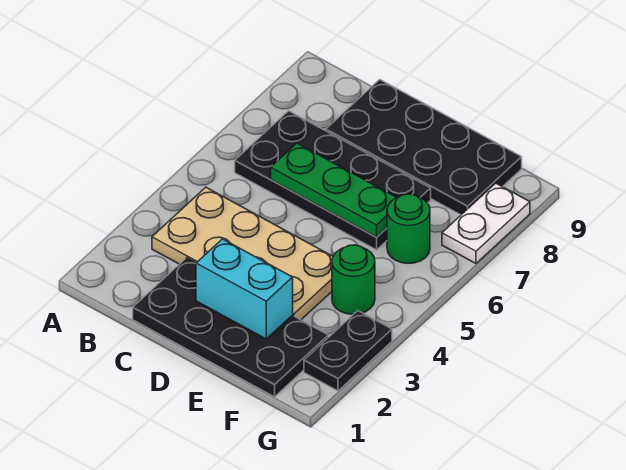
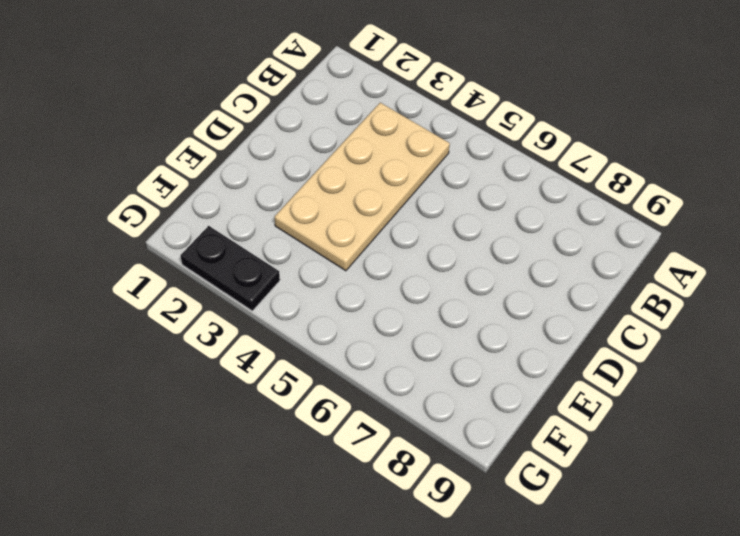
none -> black plate B6:E7 level 1
none -> black plate C1:F2 level 1

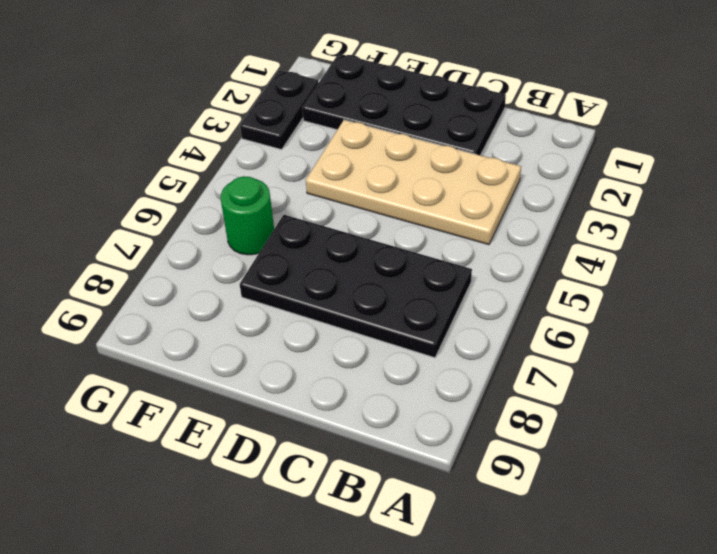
none -> black plate C8:F9 level 1
none -> green round brick F4 level 1

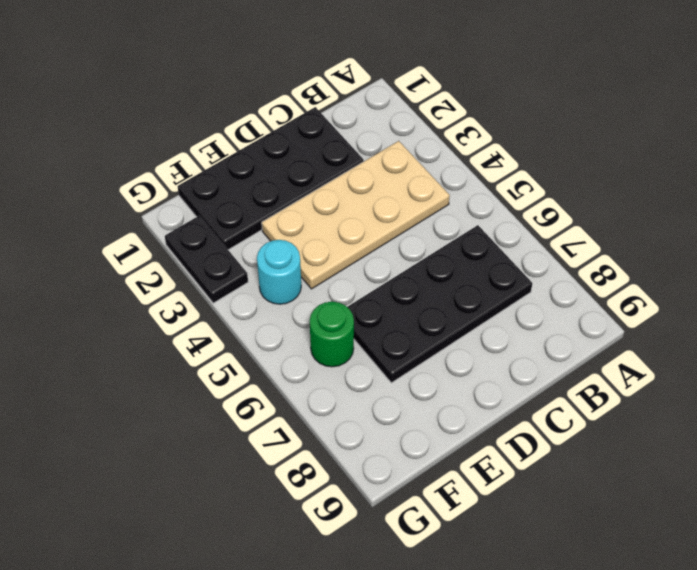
cyan round brick F4 level 1 -> green round brick F4 level 1
none -> black plate C8:F9 level 1
none -> white plate G7:G8 level 1

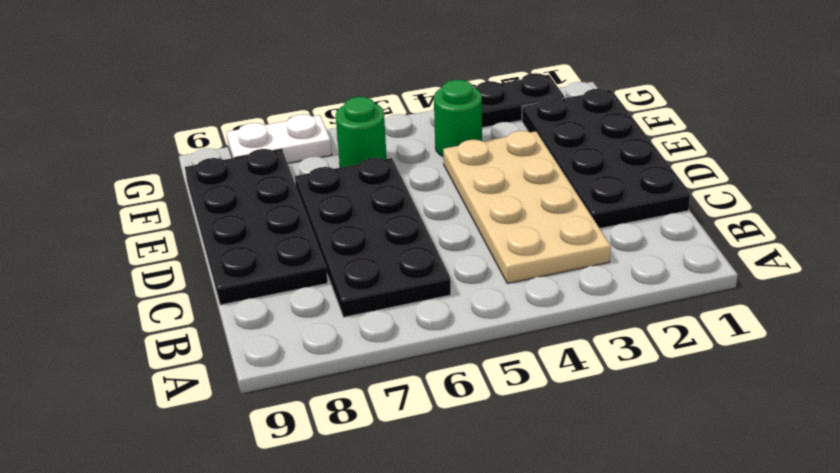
none -> green plate C6:E6 level 2
none -> cyan brick D2:E2 level 2

